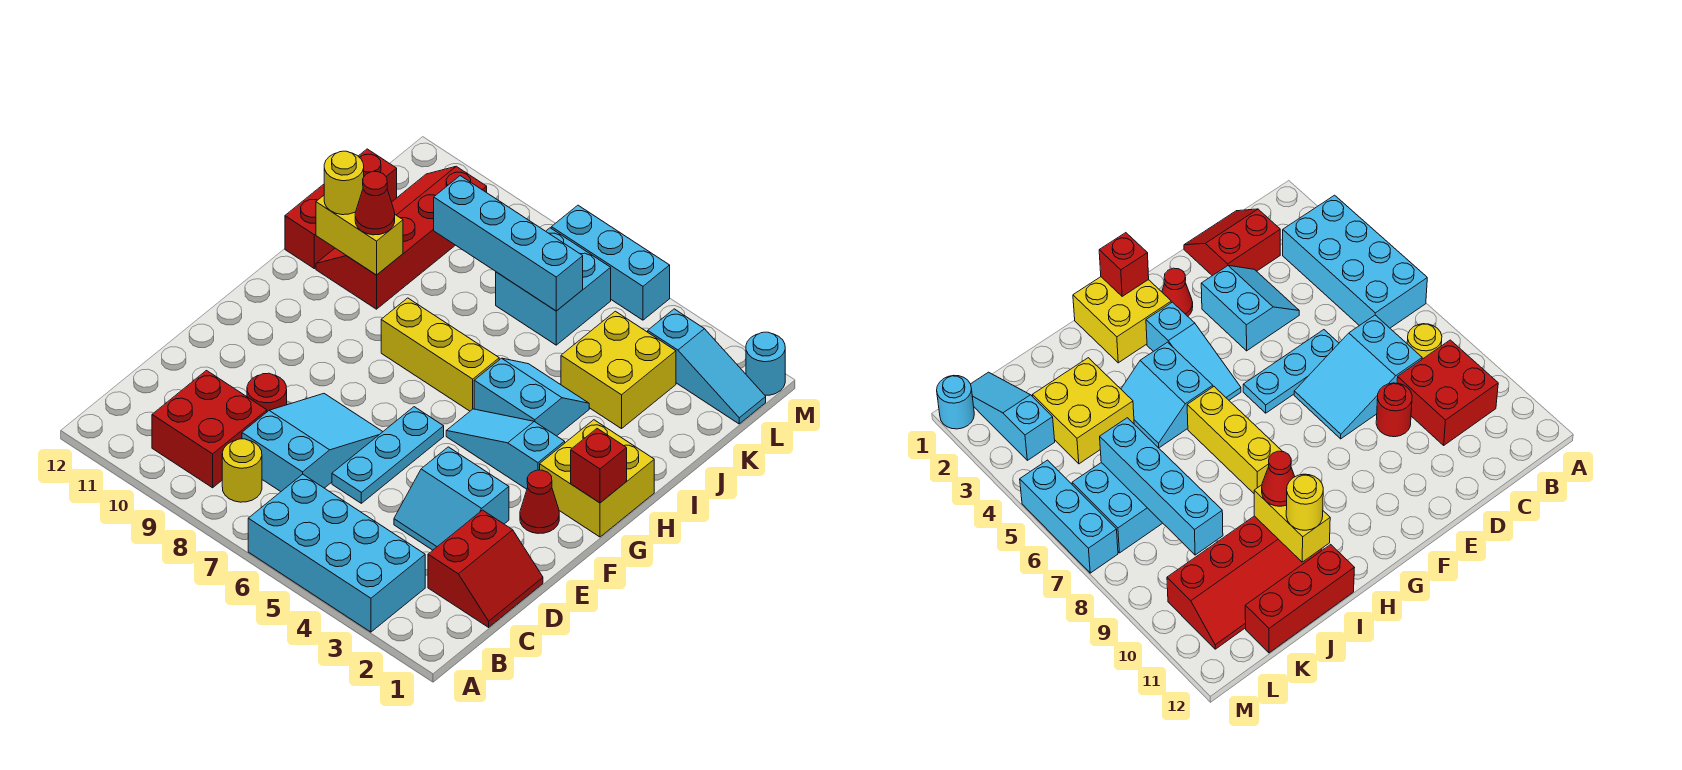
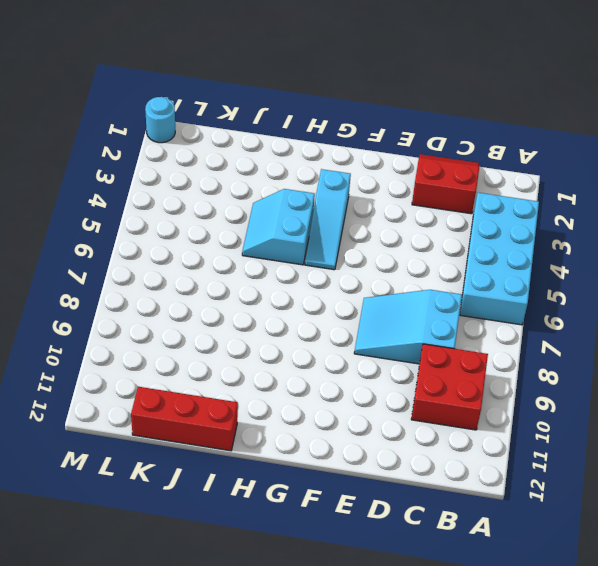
none -> yellow round brick B8 level 1
none -> cyan slope D3:E4 level 1 top E
none -> cyan plate D6:F6 level 1

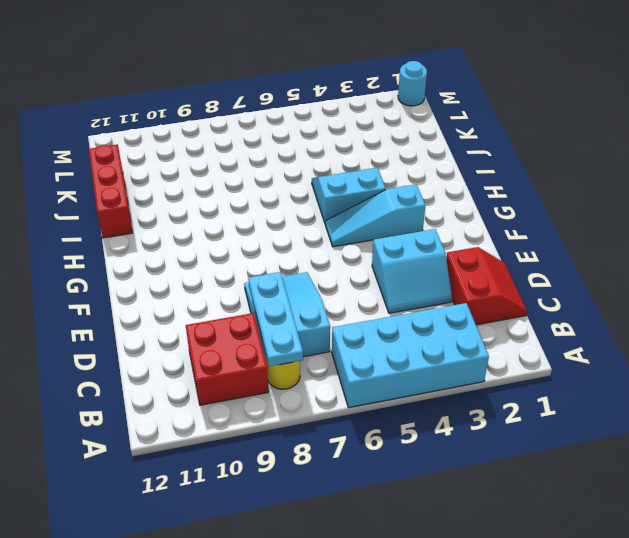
cyan plate B8:D8 level 2 -> cyan plate D6:F6 level 1
none -> red round brick D9 level 1
none -> red cone F2 level 1
none -> yellow brick G1:H2 level 1

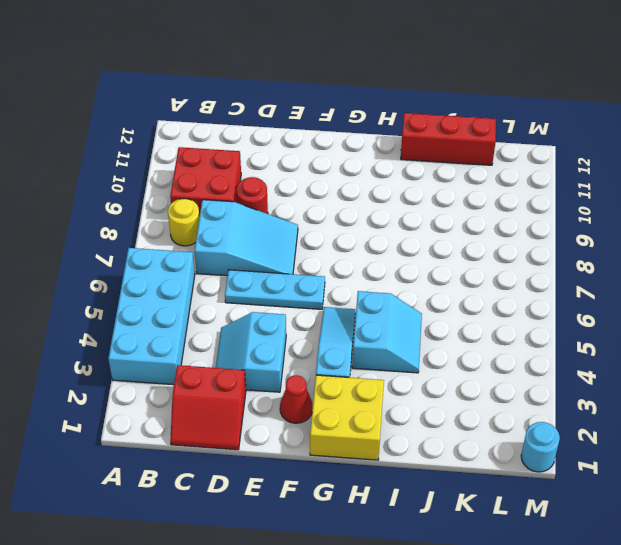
none -> yellow brick H6:H8 level 1
none -> red slope I10:L11 level 1 top 10
none -> yellow brick J3:K4 level 1

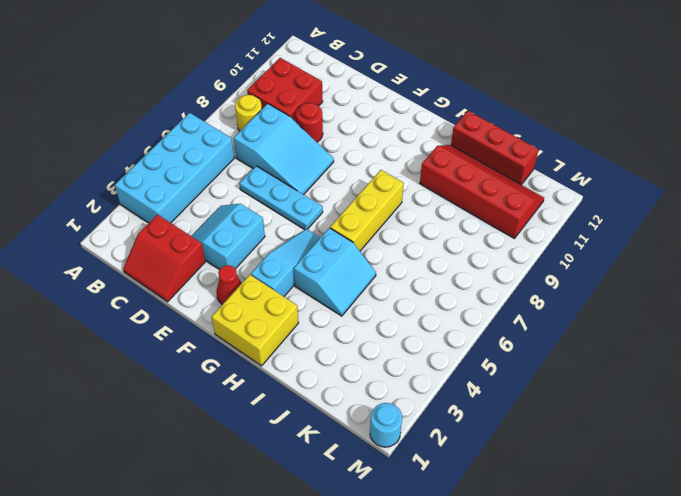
none -> yellow brick J3:K4 level 1
none -> cyan brick K6:L7 level 1
none -> cyan slope L1:L3 level 1 top 3

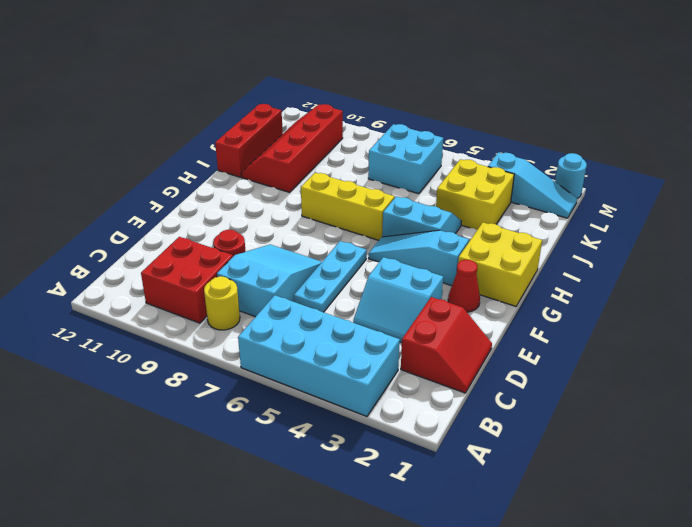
none -> cyan brick M5:M7 level 1
none -> red brick G1 level 2
none -> yellow brick I10:I11 level 2

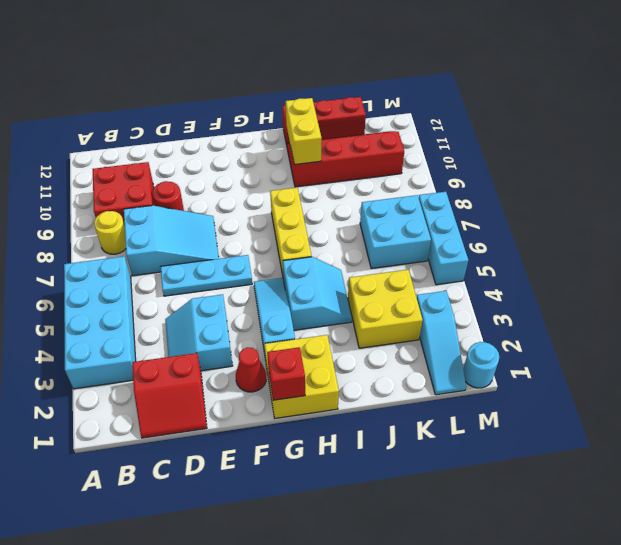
none -> cyan brick K6:K9 level 2
none -> red cone I10 level 3
none -> yellow round brick I11 level 3

